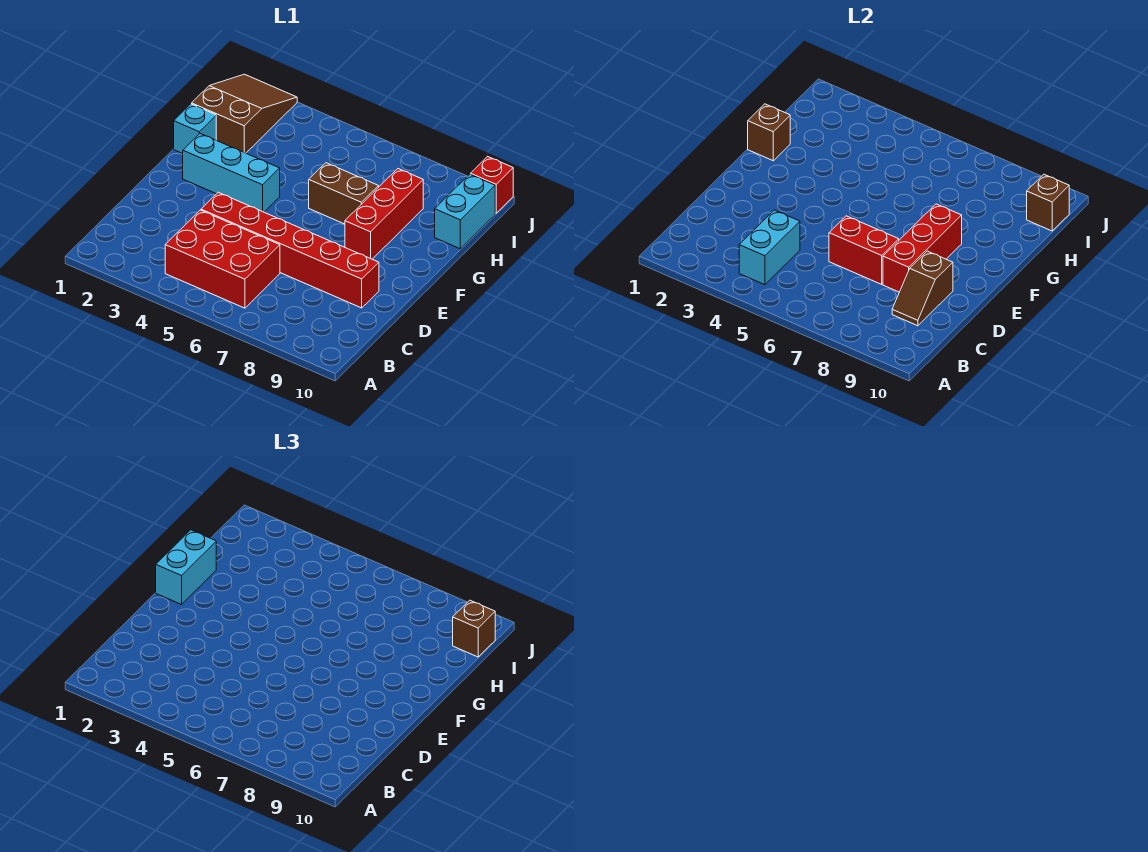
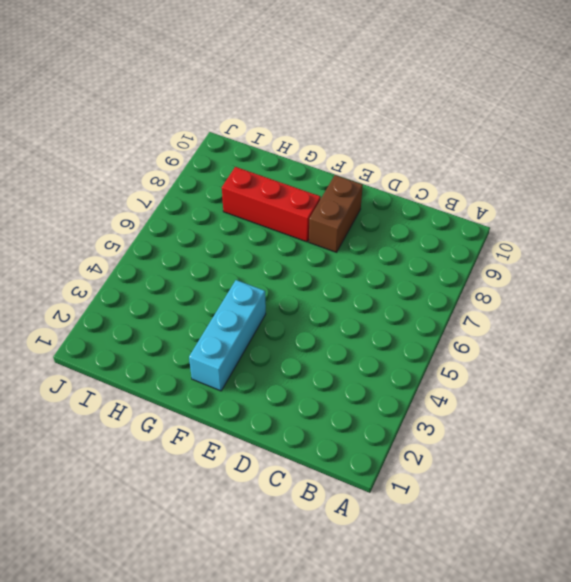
brown brick E8:E9 level 1 -> brown brick G6:G7 level 1
none -> red brick B4:C6 level 1
none -> red brick D4:D9 level 1
none -> cyan brick G1 level 1

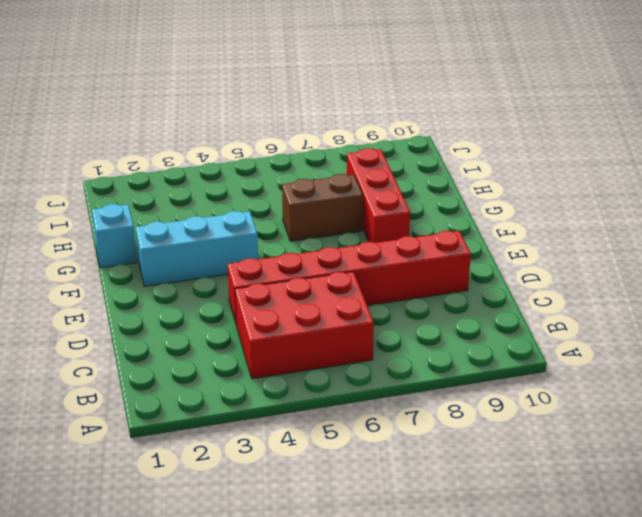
none -> brown slope H1:J2 level 1 top H
none -> cyan brick H10:I10 level 1
none -> red brick J10 level 1

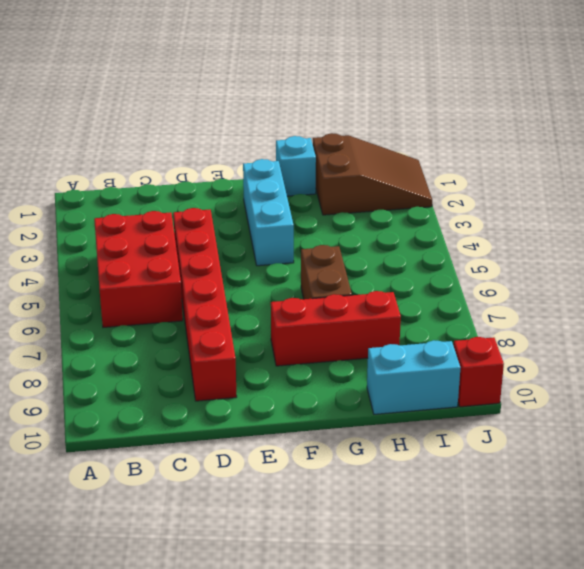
none -> cyan brick B4:C4 level 2
none -> brown slope C9:D9 level 2 top D
none -> red brick D6:D7 level 2

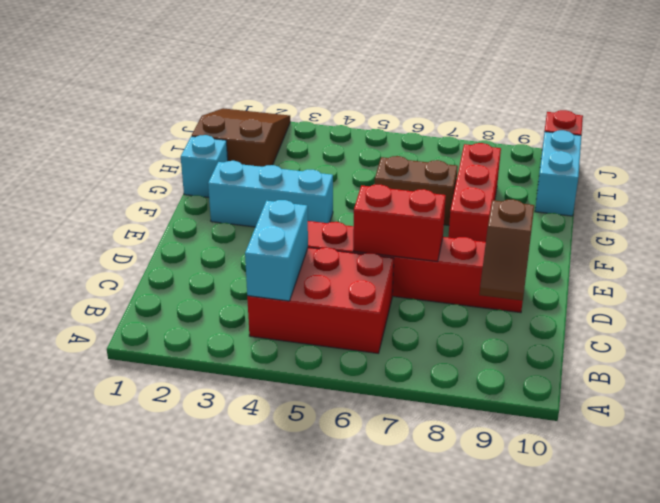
none -> red brick D8:F8 level 2
none -> brown brick G1 level 2
none -> brown brick I10 level 2

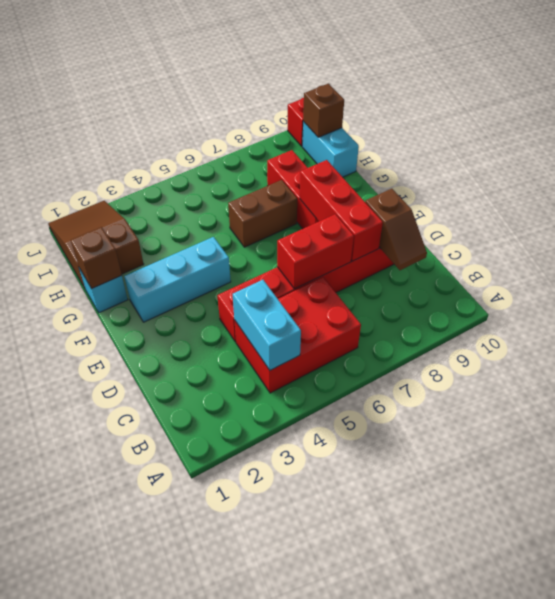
none -> cyan brick F1:G1 level 3
none -> brown brick I10 level 3

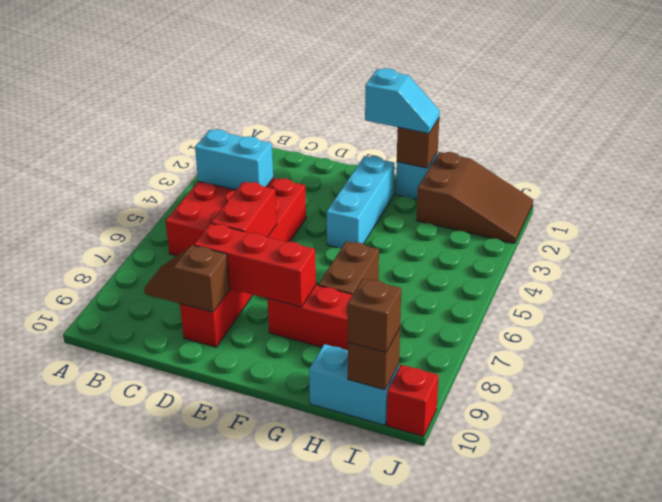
cyan slope F1:G1 level 3 top F -> cyan brick F1:G1 level 3

